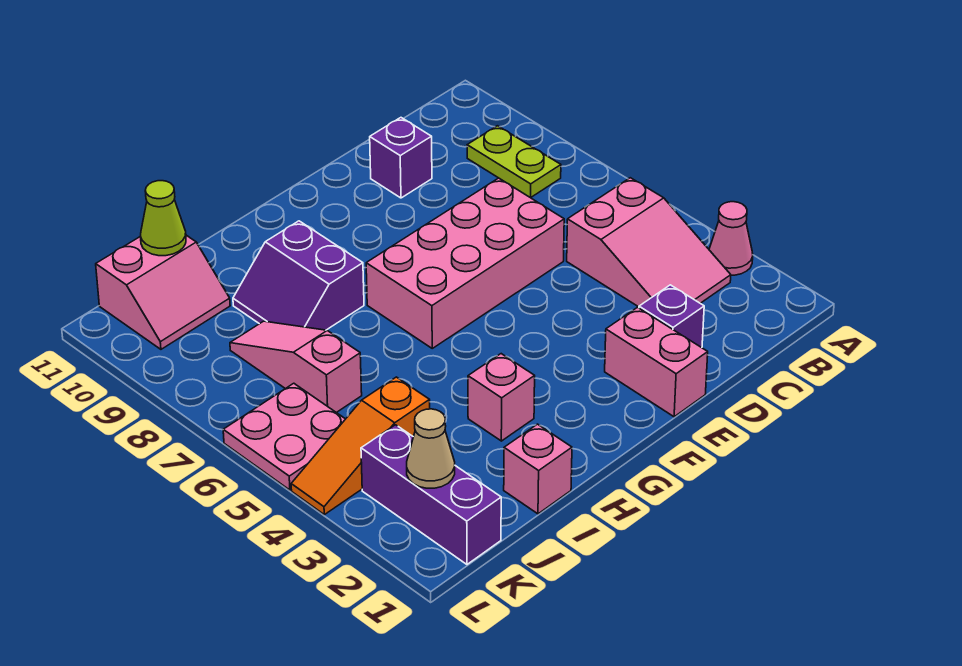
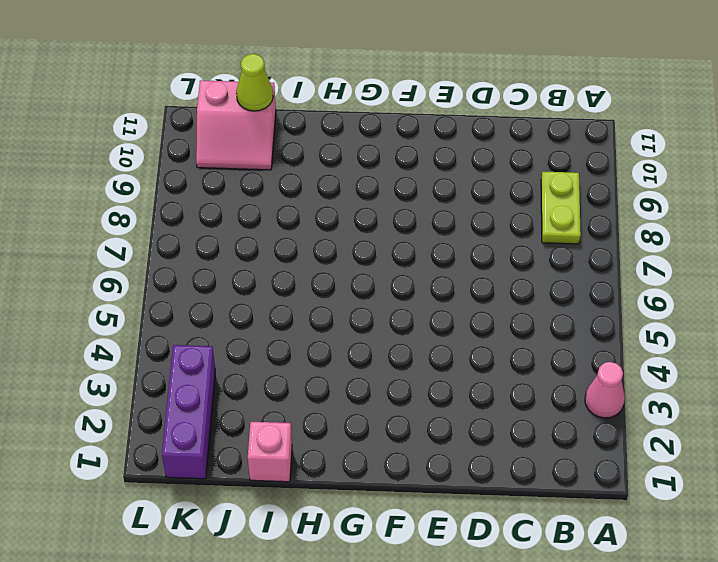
none -> pink slope B3:C5 level 1 top 5
none -> purple brick D2 level 1
none -> pink brick D6:G7 level 1

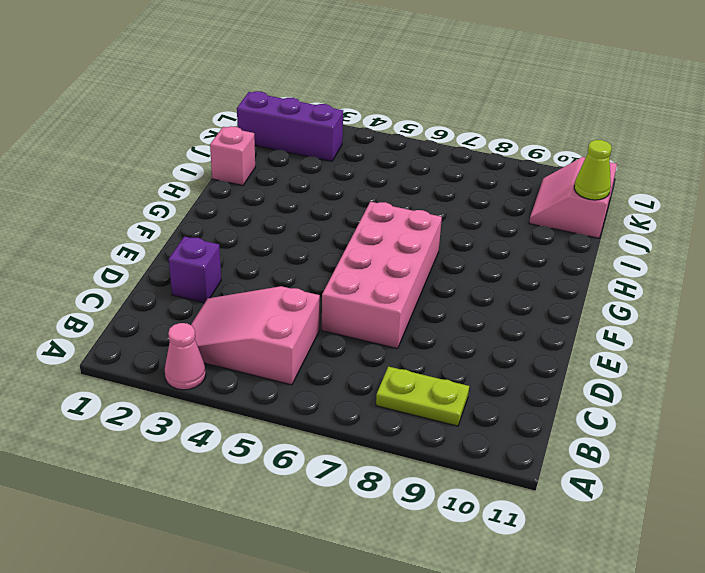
none -> purple brick D10 level 1
none -> pink brick E1:E2 level 1
none -> pink brick H3 level 1

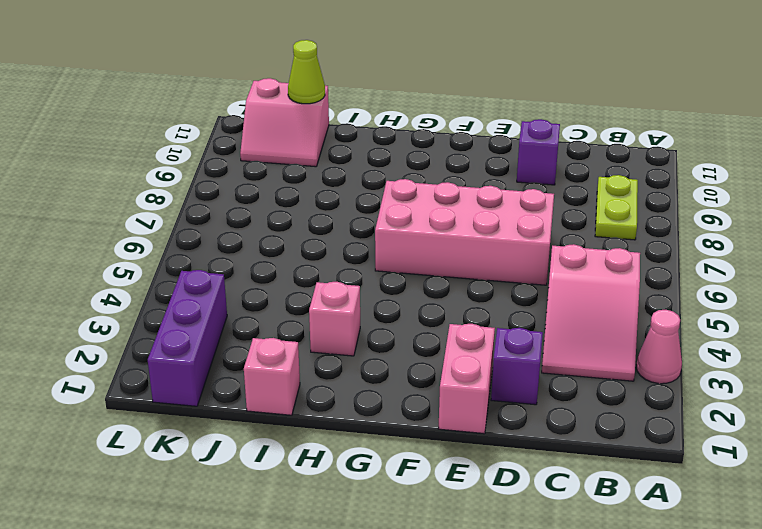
none -> purple slope H8:I9 level 1 top H
none -> orange slope J4:L4 level 1 top J
none -> pink slope J6:J8 level 1 top 6

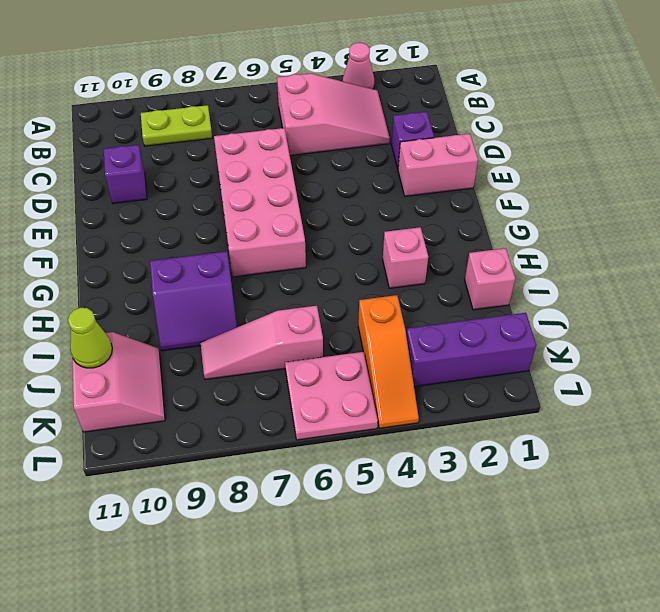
none -> tan cone K2 level 2

